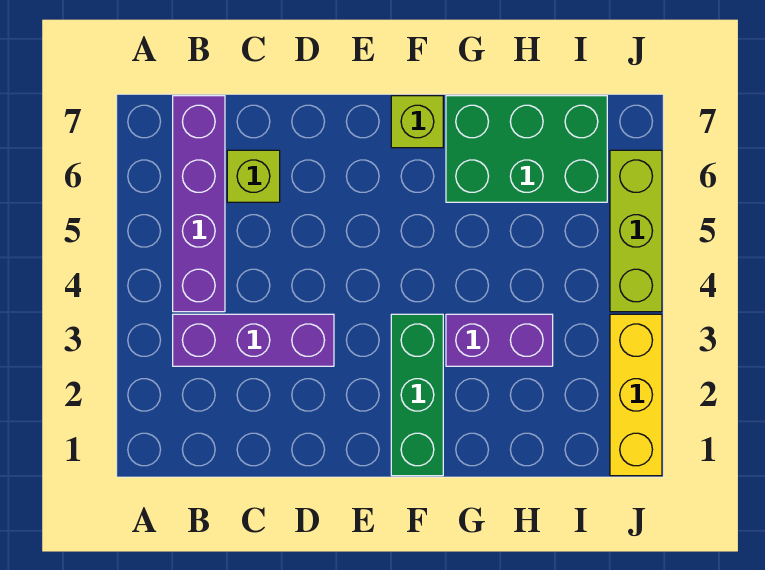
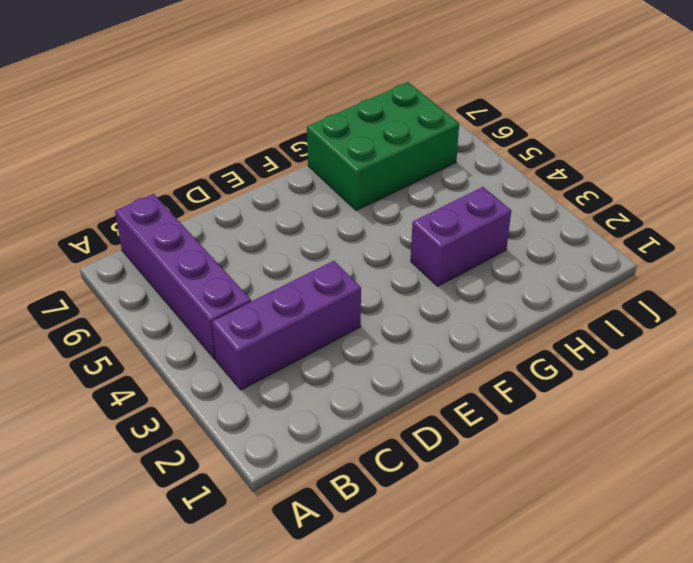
none -> lime brick C6 level 1
none -> green brick F1:F3 level 1

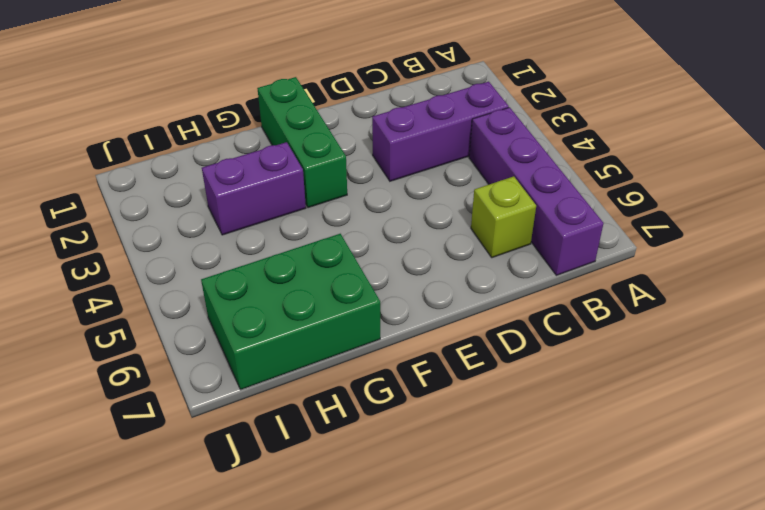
none -> lime brick F7 level 1
none -> yellow brick J1:J3 level 1

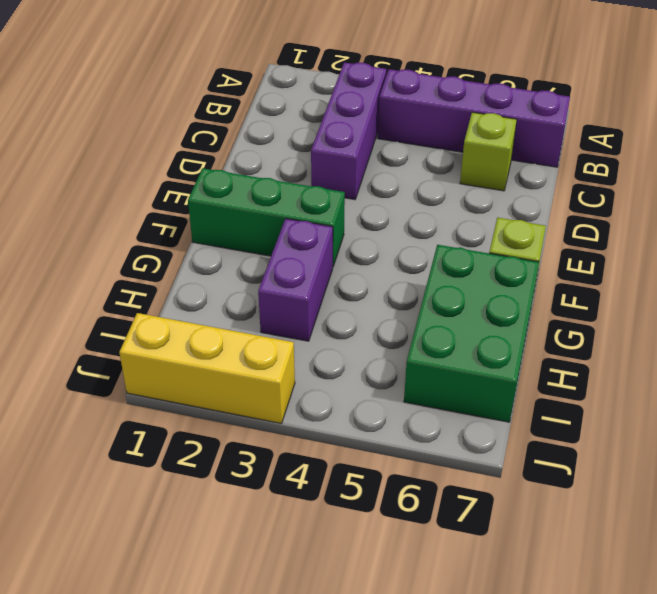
none -> lime brick J4:J6 level 1

